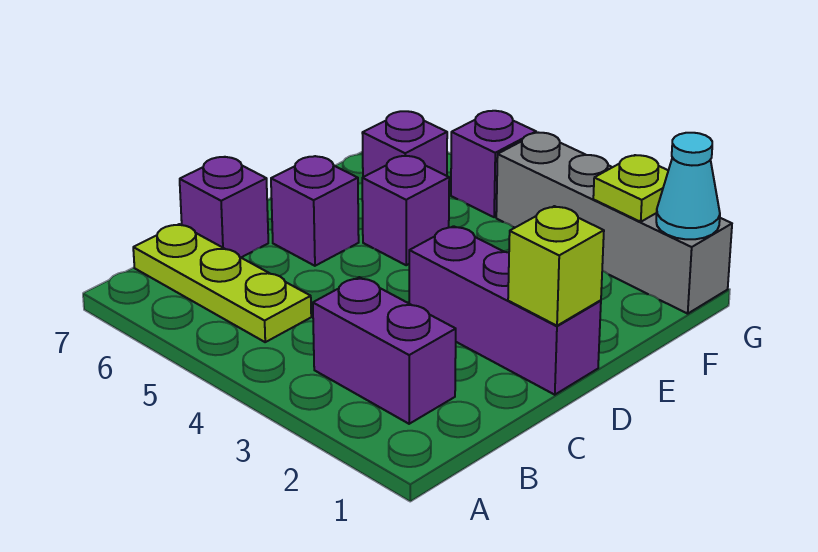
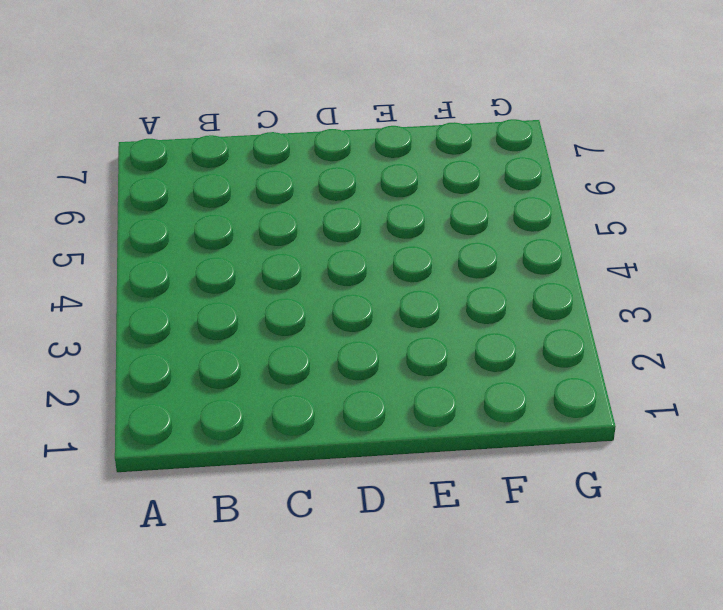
none -> purple brick B2:B3 level 1
none -> lime plate B5:B7 level 1
none -> purple brick C7 level 1

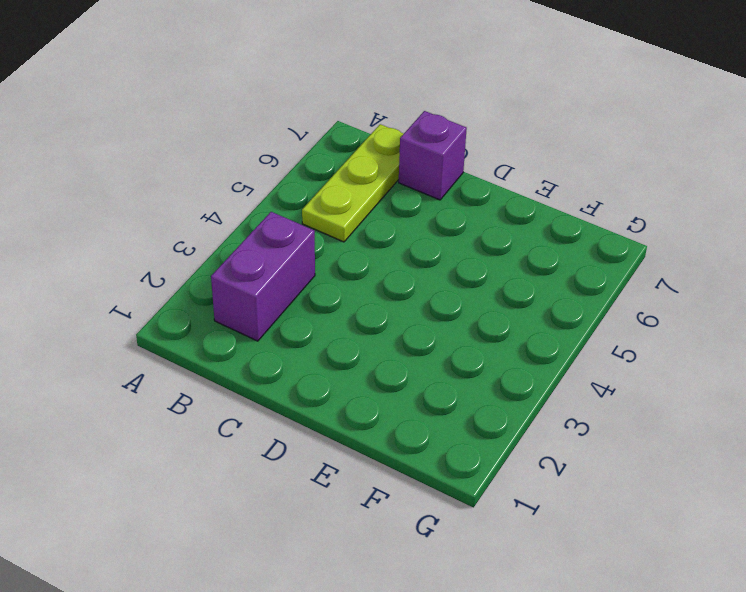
none -> purple brick D1:D3 level 1
none -> purple brick D6 level 1
none -> purple brick E5 level 1

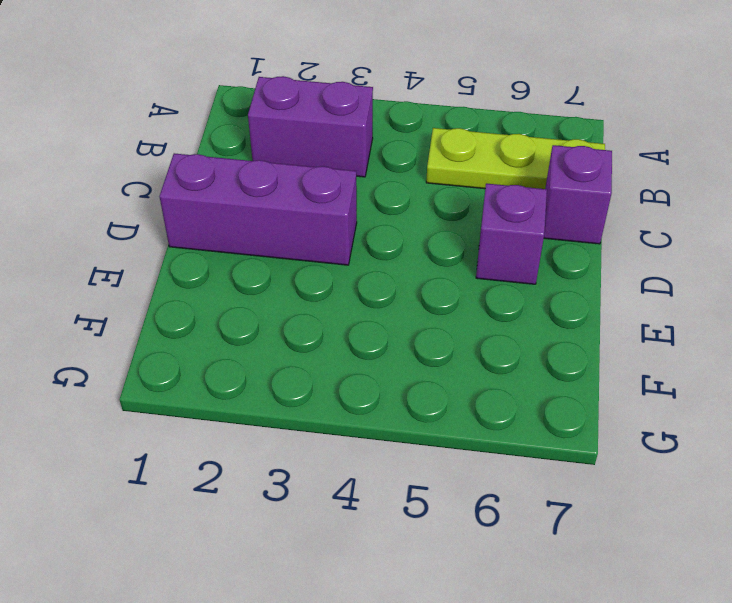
none -> purple brick E5 level 1
none -> purple brick F6 level 1
none -> grey brick G1:G4 level 1

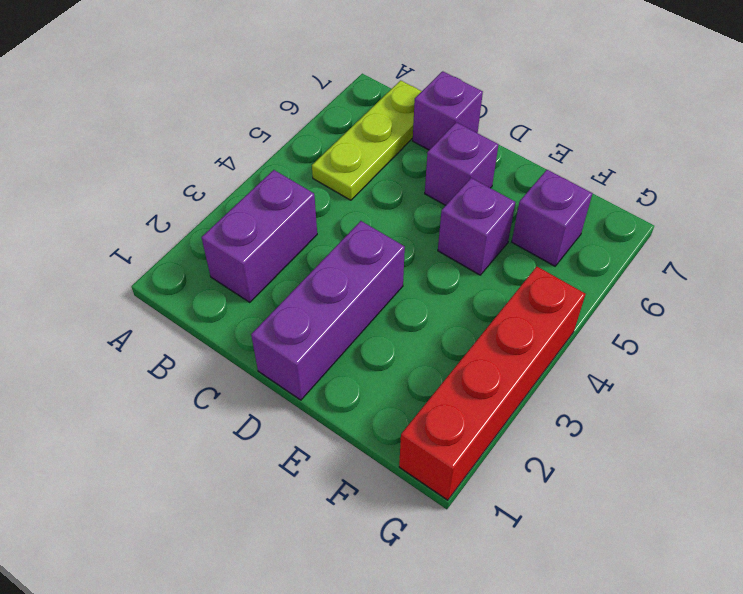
red brick G1:G4 level 1 -> grey brick G1:G4 level 1
none -> purple brick G5 level 1
none -> lime brick D1 level 2
none -> cyan cone G1 level 2

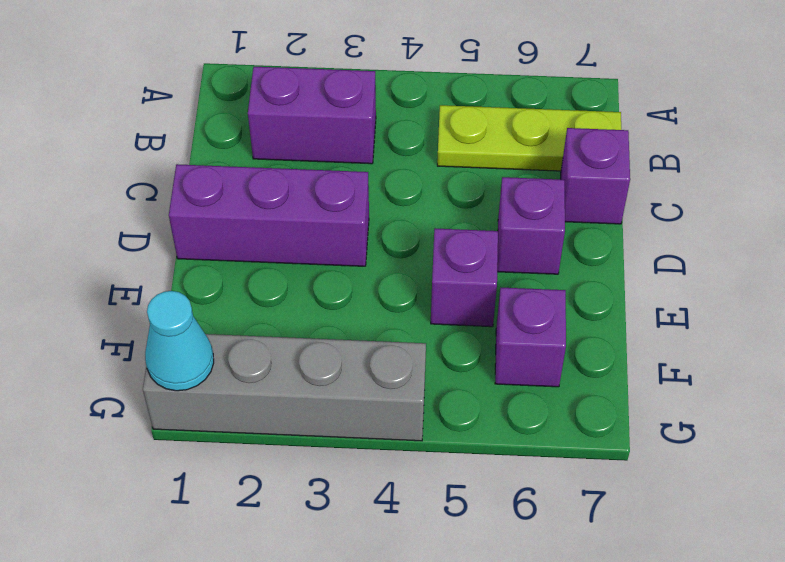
none -> purple brick G5 level 1
none -> lime brick D1 level 2
none -> lime plate G2 level 2

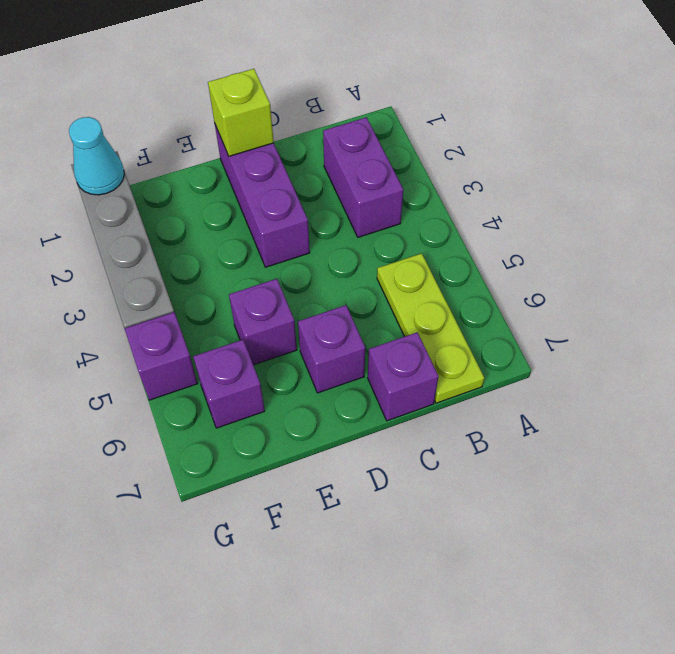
none -> lime plate G2 level 2

